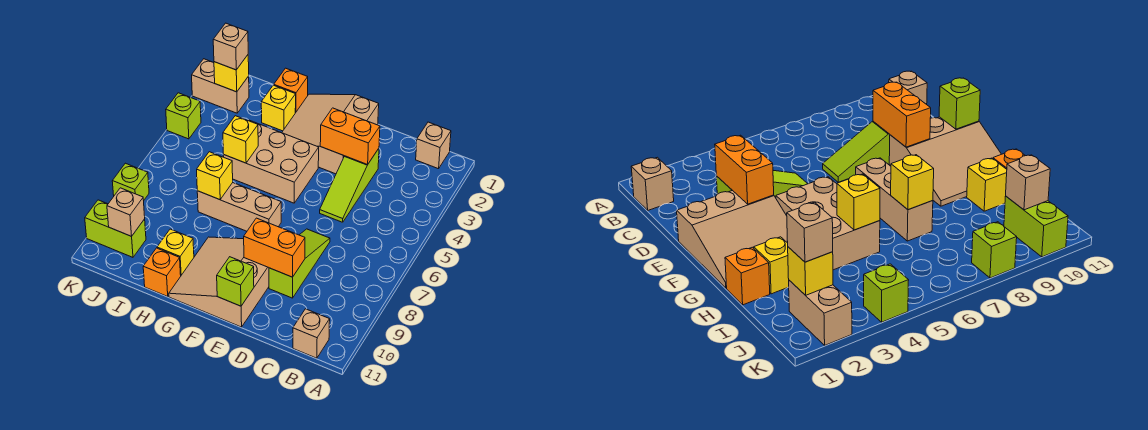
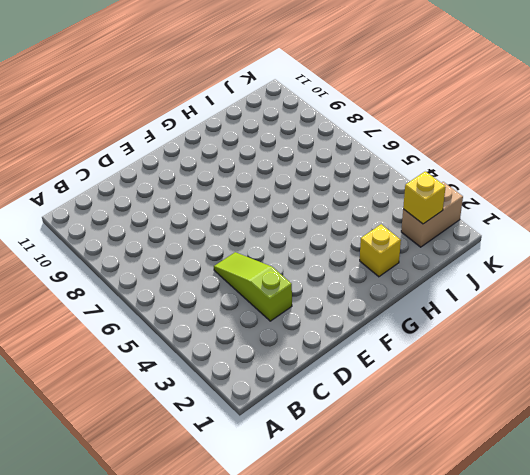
none -> tan brick B1 level 1
none -> tan brick B11 level 1
none -> lime slope D7:D9 level 1 top 9

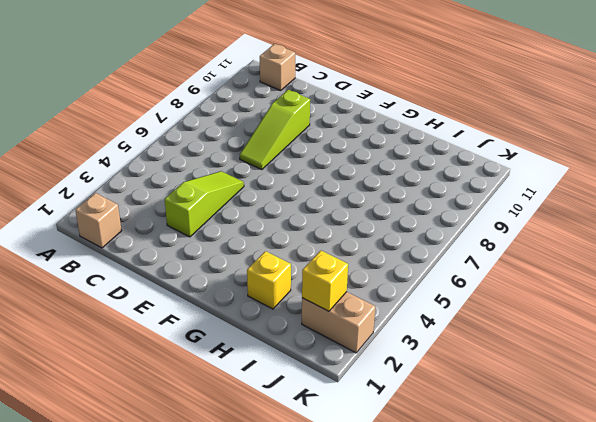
none -> tan slope E1:G3 level 1 top E
none -> tan slope E9:G11 level 1 top E
none -> tan brick F4:H5 level 1

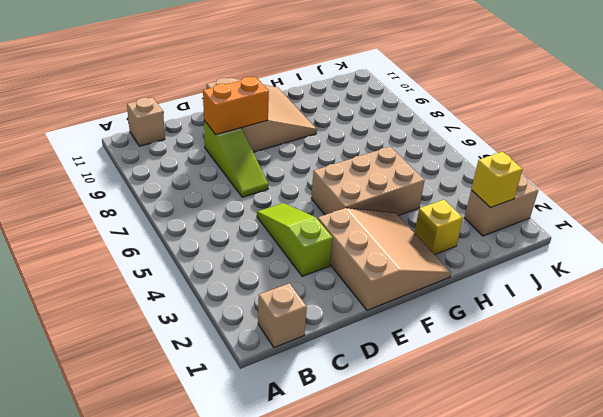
none -> tan brick F7:H7 level 1
none -> orange brick H1 level 1
none -> yellow brick H10 level 1

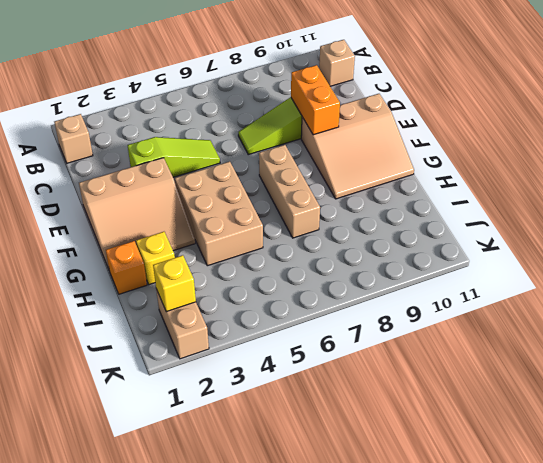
none -> yellow brick H10 level 1
none -> orange brick H11 level 1
none -> lime brick J10:K10 level 1

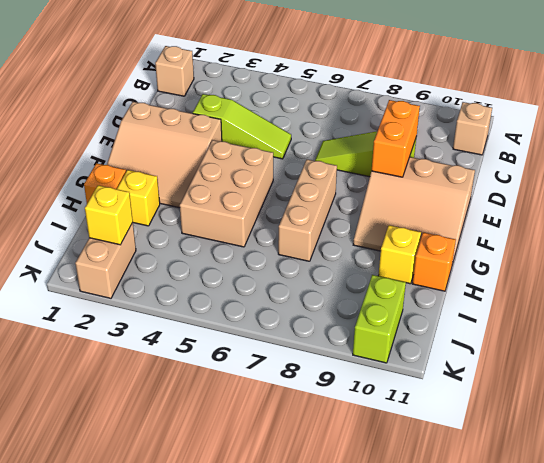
none -> lime brick K4 level 1
none -> lime brick K8 level 1
none -> orange brick D3:E3 level 2

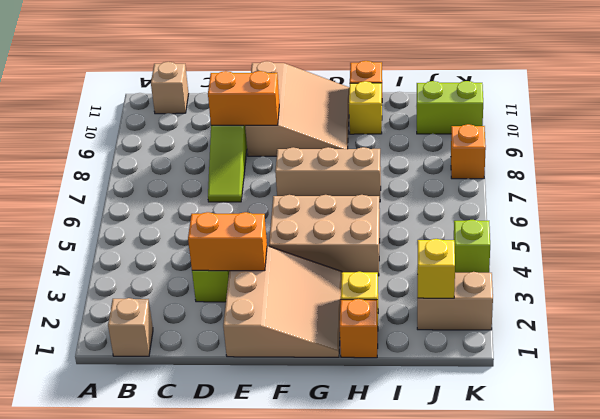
orange brick K8 level 1 -> lime brick K8 level 1
none -> lime brick E11 level 2
none -> yellow brick H5 level 2
none -> yellow brick H7 level 2

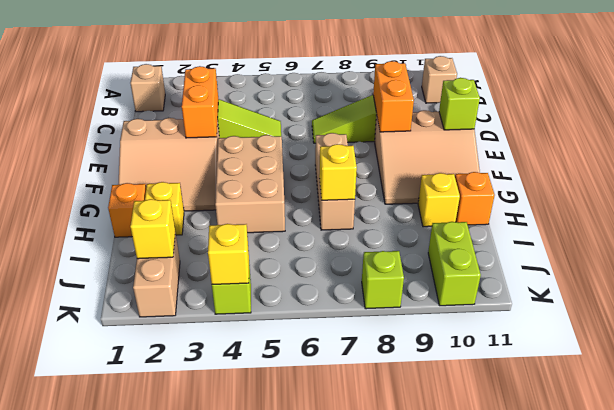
yellow brick K4 level 2 -> yellow brick H5 level 2
none -> tan brick J10 level 2
none -> tan brick J2 level 3

